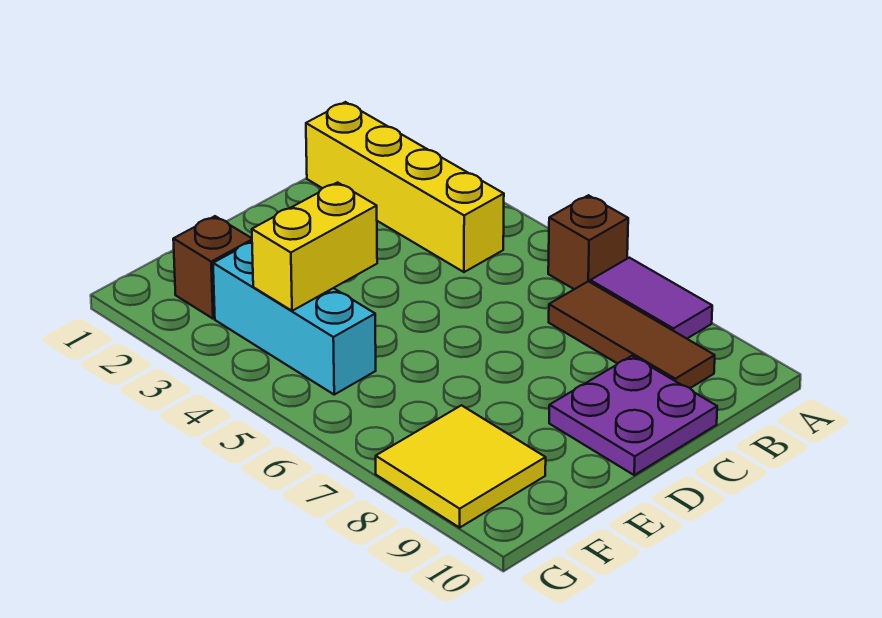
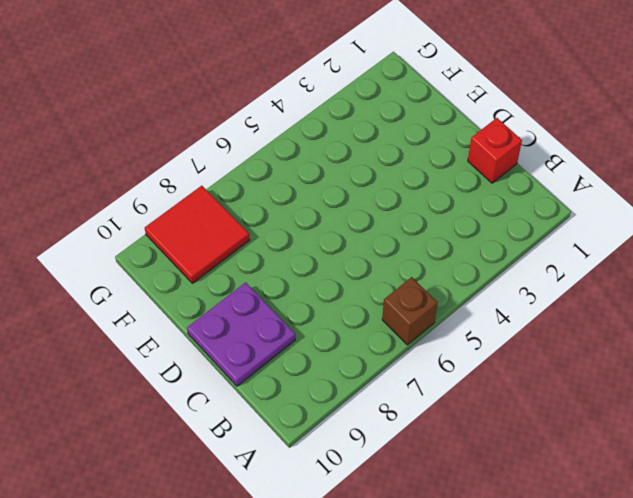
red brick C1 level 1 -> none
red tile F8:G9 level 1 -> yellow tile F8:G9 level 1
none -> purple tile A7:A8 level 1
none -> yellow brick B1:B4 level 1

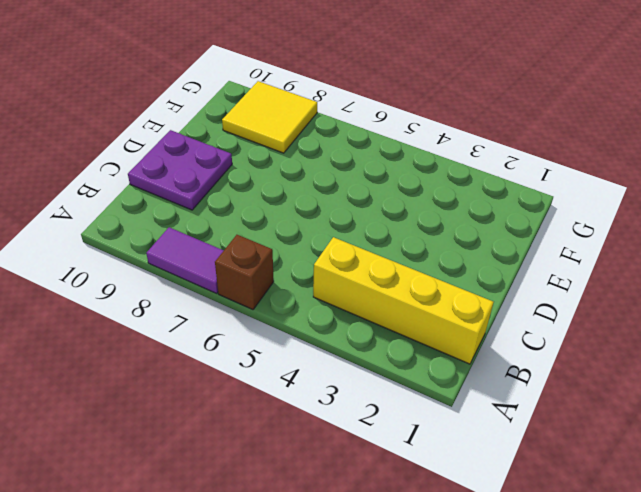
none -> brown tile B7:B9 level 1
none -> brown brick F2 level 1

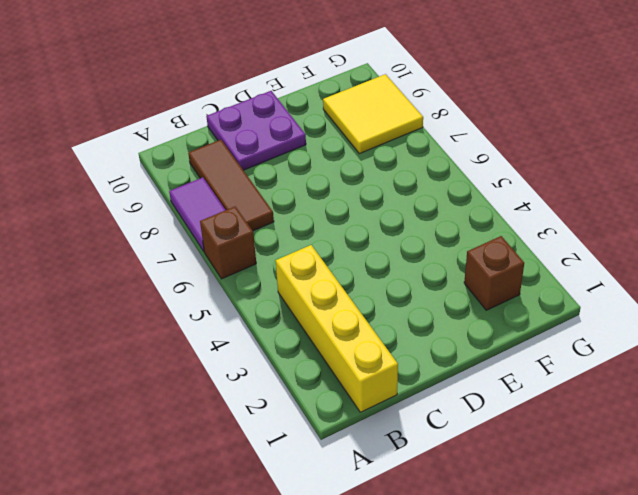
none -> cyan brick F3:F5 level 1
none -> yellow brick E4:F4 level 2

